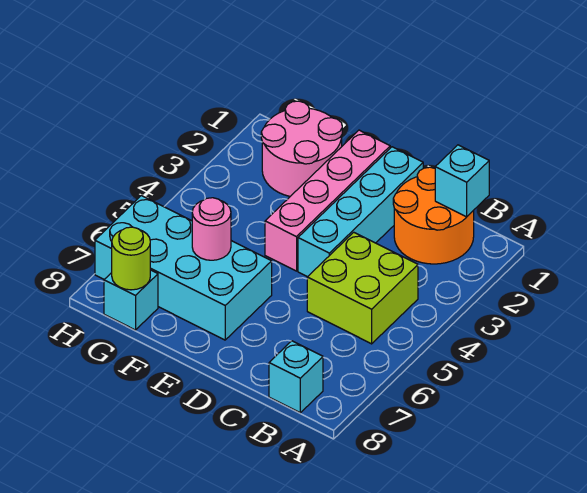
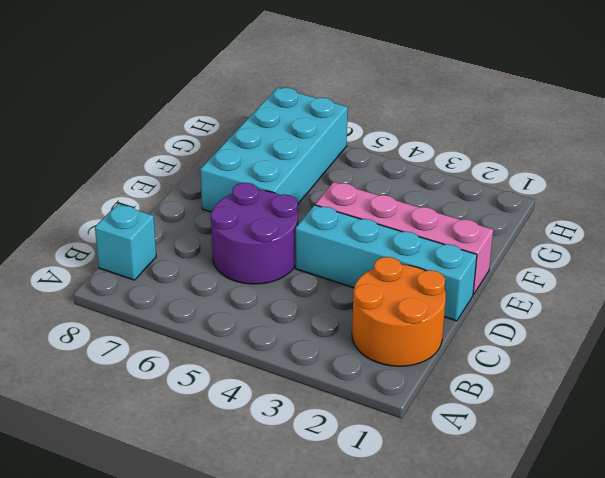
purple round brick C5:D6 level 1 -> lime brick B4:C5 level 1
none -> pink round brick F1:G2 level 1
none -> cyan brick G8 level 1

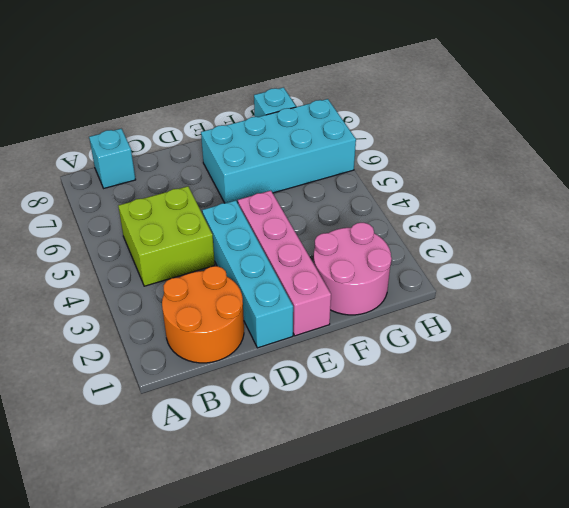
none -> cyan brick B1 level 2
none -> pink round brick F6 level 2

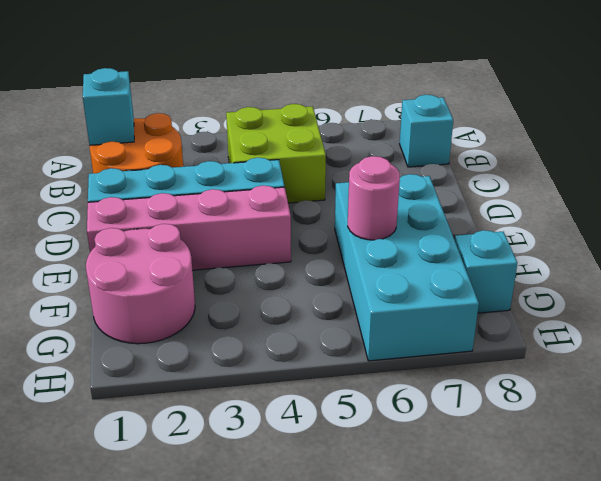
none -> lime round brick G8 level 2

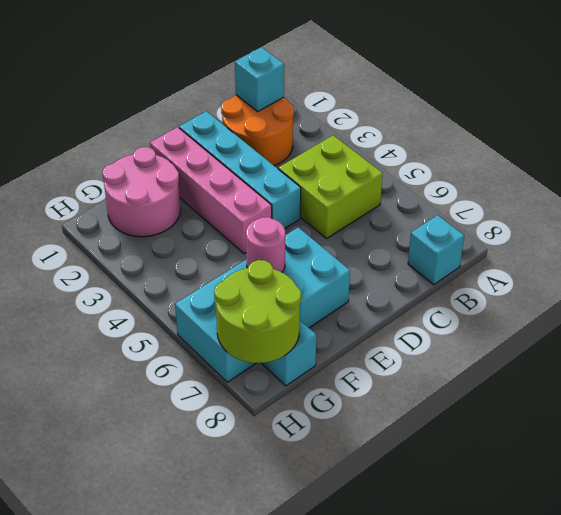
lime round brick G7:H8 level 2 -> lime round brick G8 level 2

